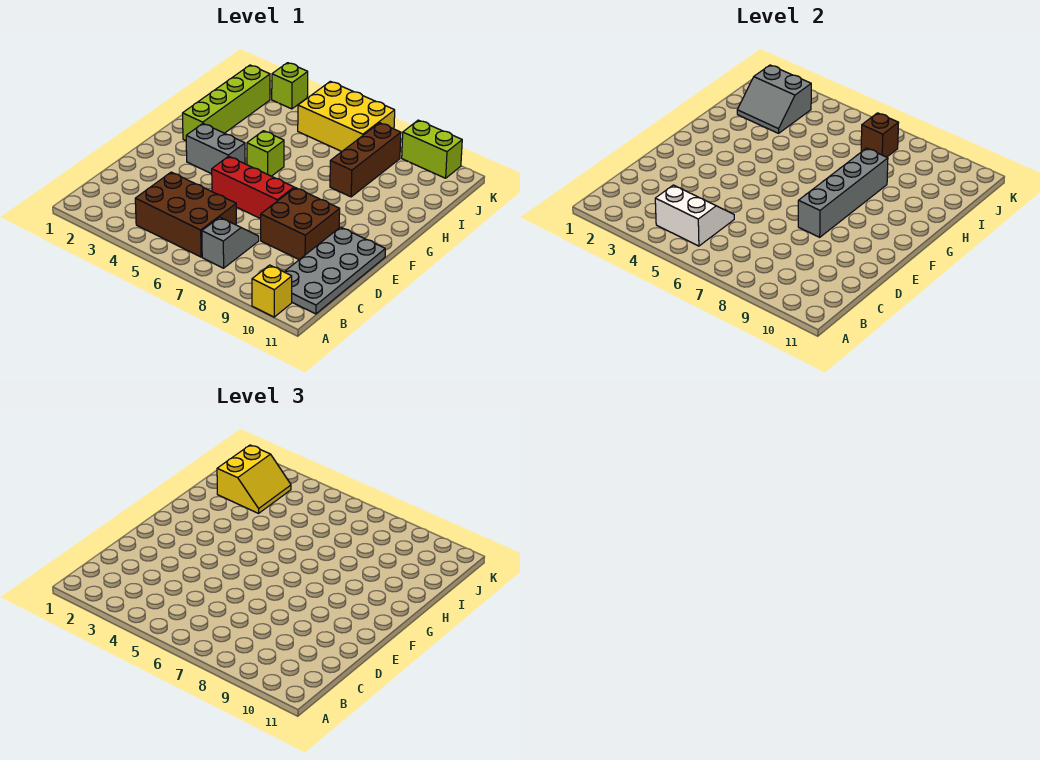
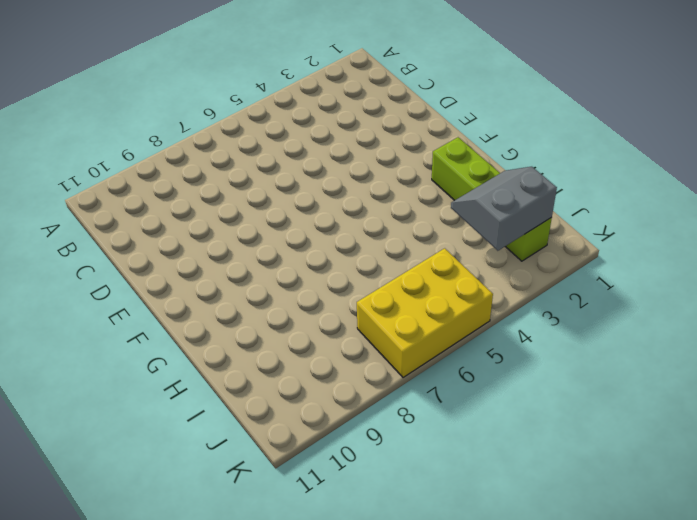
none -> yellow brick A10 level 1
none -> brown brick B4:C6 level 1
none -> grey slope B7:C7 level 1 top B

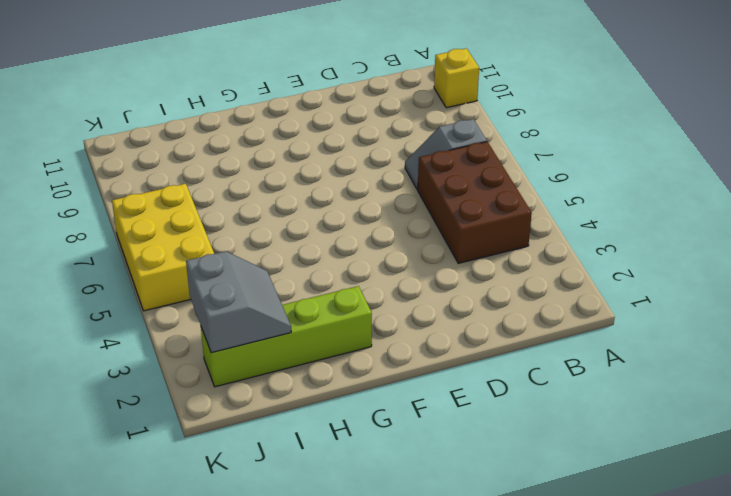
none -> grey plate B10:E11 level 1
none -> brown brick D8:E9 level 1
none -> red brick E5:E7 level 1

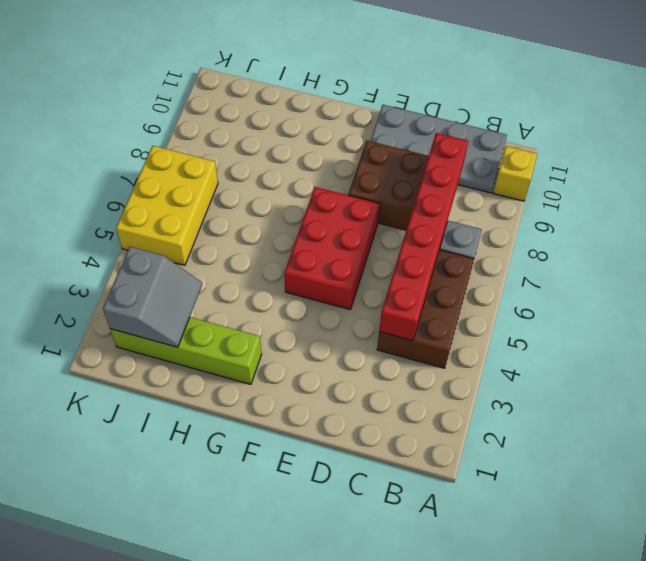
red brick C4:C9 level 2 -> white slope B4:C5 level 2 top B
red brick E5:F7 level 1 -> red brick E5:E7 level 1
none -> grey brick F3:F4 level 1
none -> lime brick G5 level 1
none -> brown brick H8:J8 level 1

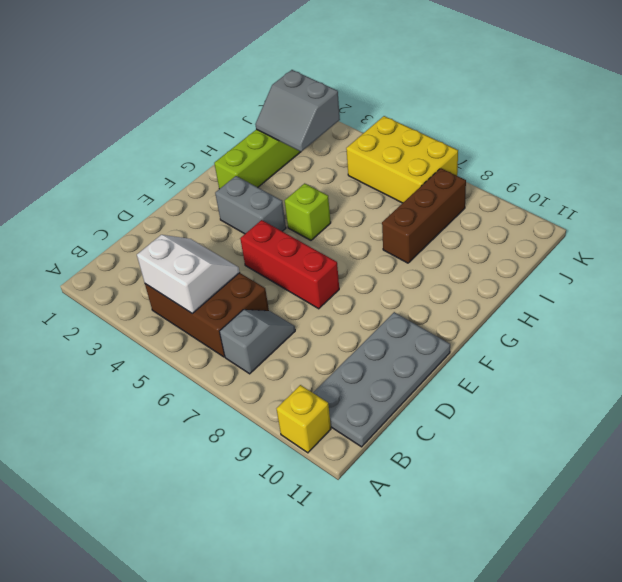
none -> brown brick D8:E9 level 1
none -> lime brick K3 level 1
none -> lime brick K9:K10 level 1

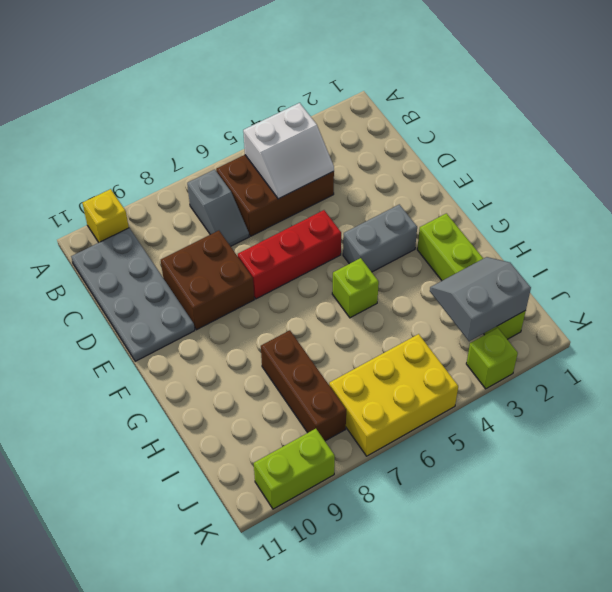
none -> grey brick E8:H8 level 2
none -> brown brick J7 level 2
none -> yellow slope I2:J3 level 3 top 2

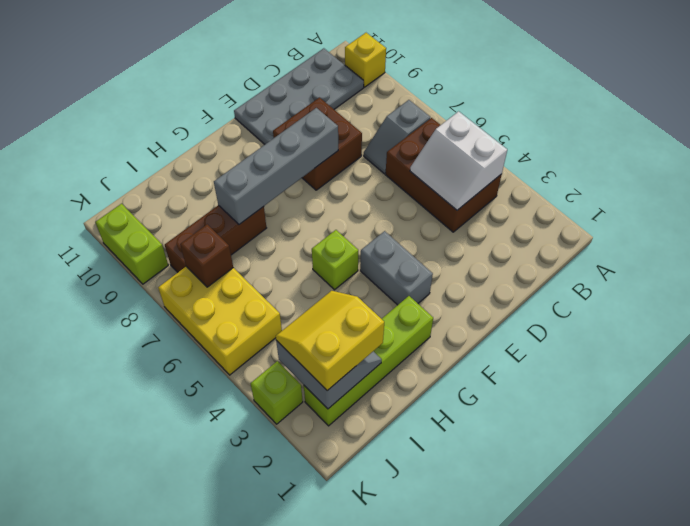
none -> red brick E5:E7 level 1

